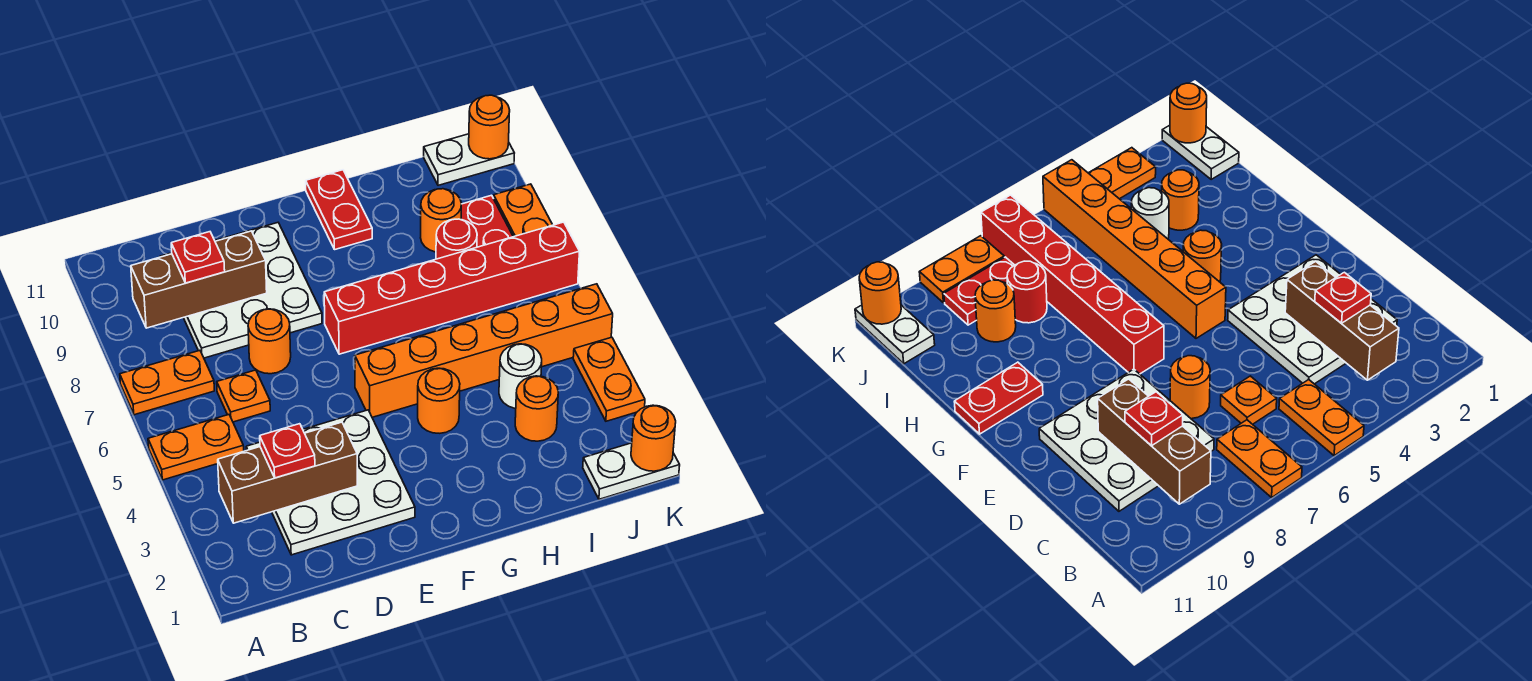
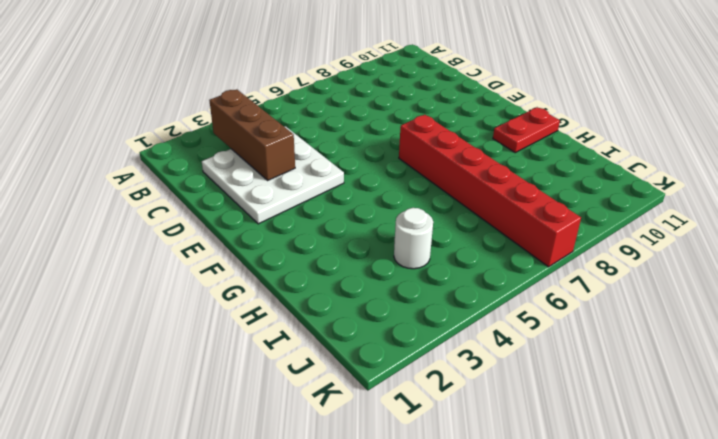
none -> orange plate A5:B5 level 1
none -> orange plate A7:B7 level 1
none -> orange plate C6 level 1

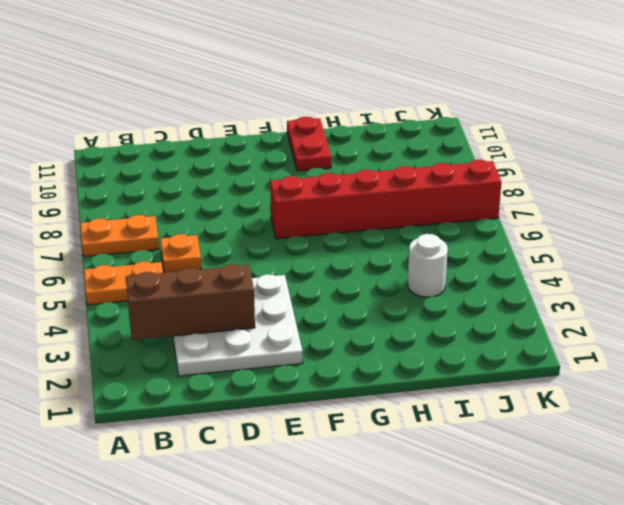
none -> white plate C8:E10 level 1
none -> orange round brick D7 level 1
none -> orange brick F5:K5 level 1

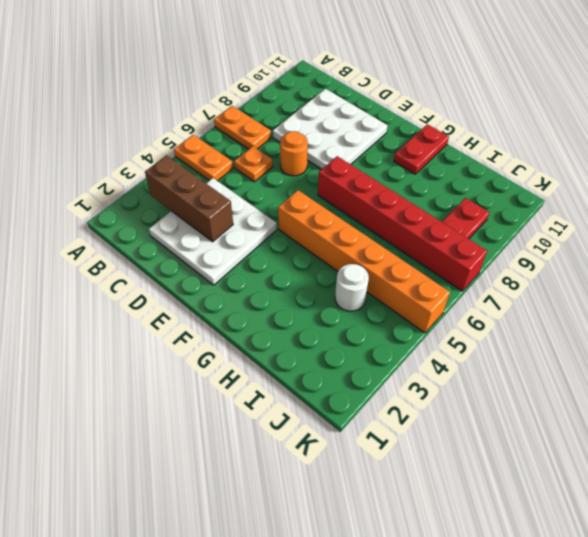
none -> orange round brick G4 level 1
none -> orange round brick I3 level 1
none -> red round brick I8 level 1

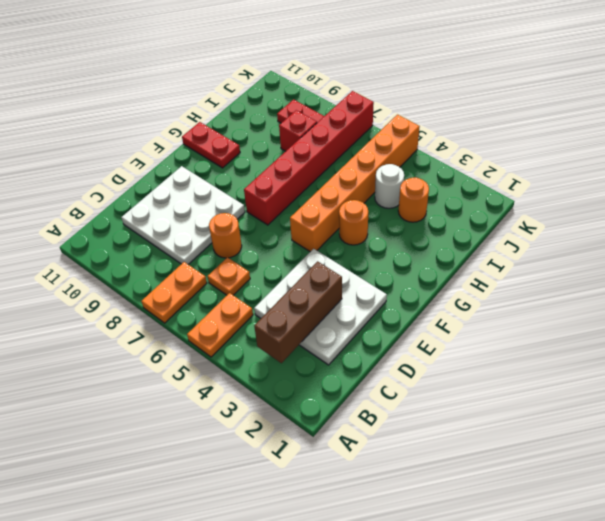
red brick I8 level 1 -> red round brick I8 level 1
none -> orange round brick I9 level 1
none -> white plate J1:K1 level 1
none -> white plate J11:K11 level 1

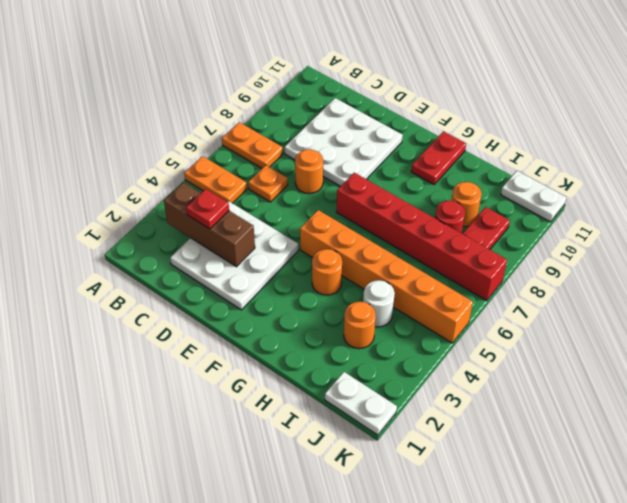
none -> orange plate K3:K4 level 1
none -> orange plate K8:K9 level 1
none -> brown brick B9:D9 level 2

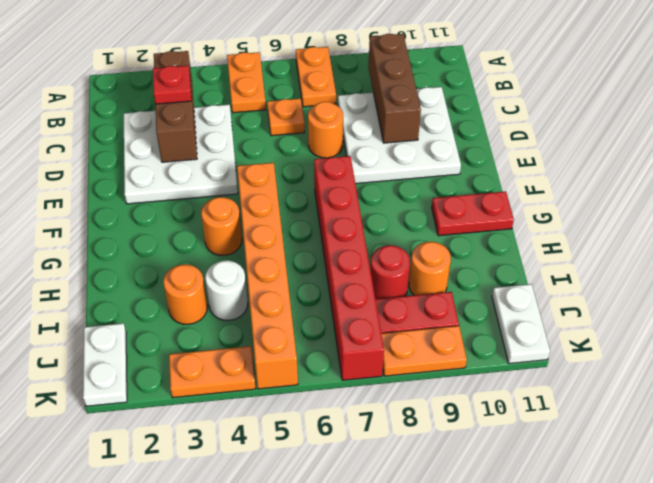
none -> orange round brick K1 level 2
none -> orange round brick K11 level 2
none -> red plate C9 level 3

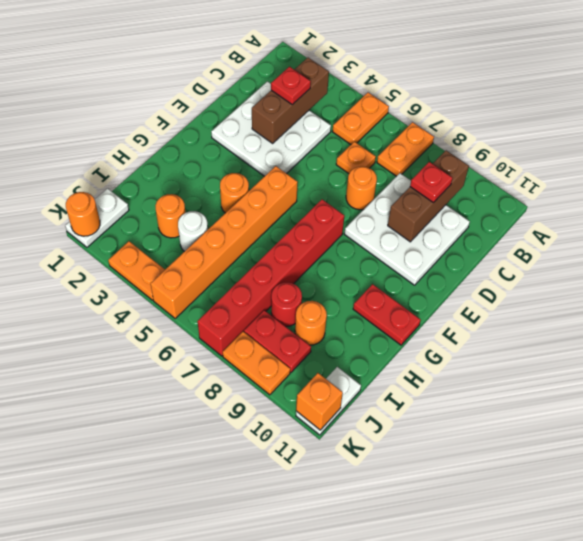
orange brick K11 level 2 -> orange round brick K11 level 2

